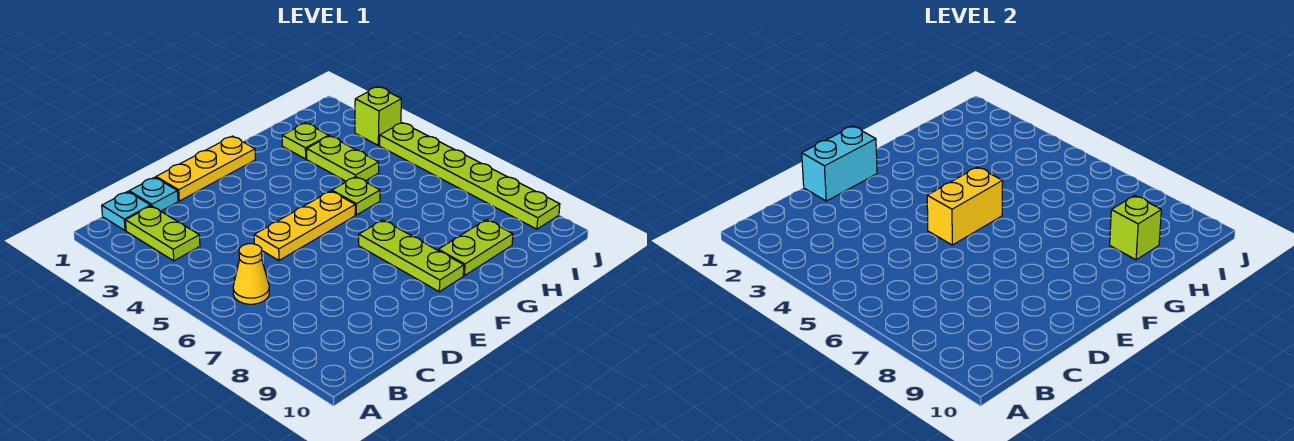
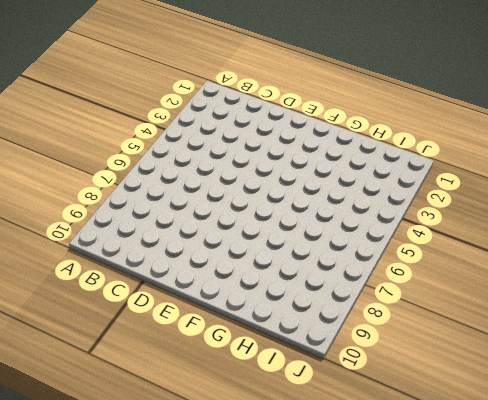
none -> cyan plate B1 level 1
none -> lime plate B2:B3 level 1
none -> yellow cone B6 level 1

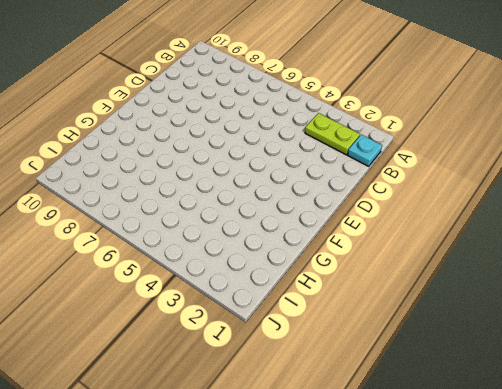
none -> yellow cone B6 level 1
none -> cyan plate C1 level 1
none -> yellow plate D1:F1 level 1

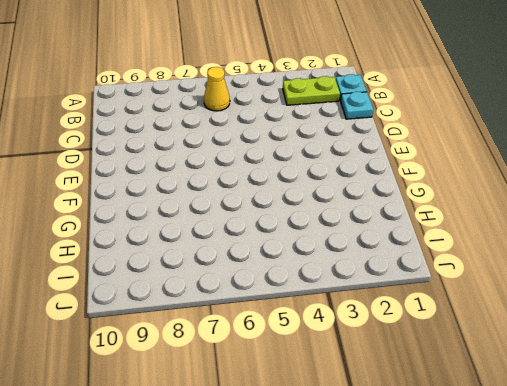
none -> yellow plate D1:F1 level 1
none -> yellow plate D5:F5 level 1
none -> lime plate F7:F9 level 1

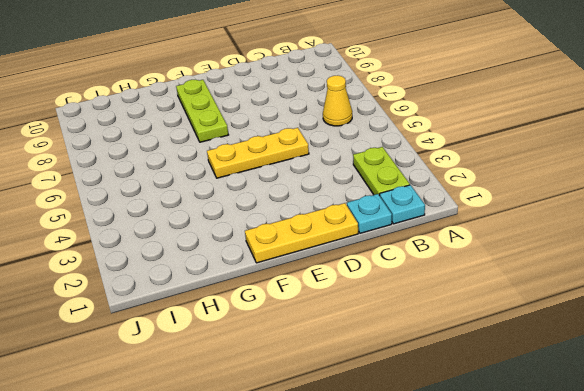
none -> lime plate G5 level 1
none -> lime plate G9:H9 level 1
none -> lime plate H2 level 1

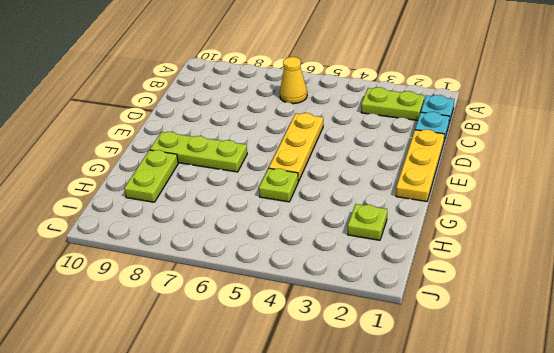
none -> lime plate H3:H4 level 1
none -> lime brick J3 level 1
none -> lime plate J4:J9 level 1

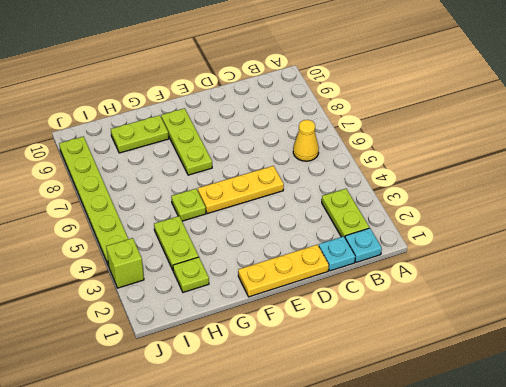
none -> cyan brick D1:E1 level 2
none -> yellow brick E5:F5 level 2
none -> lime brick H9 level 2

